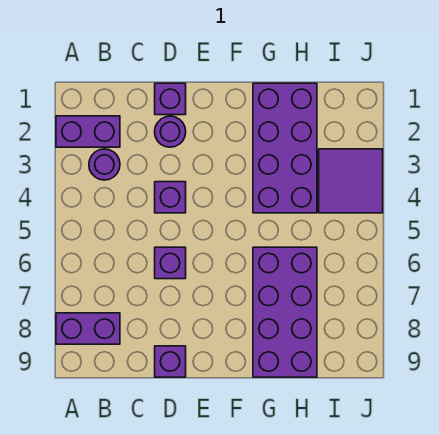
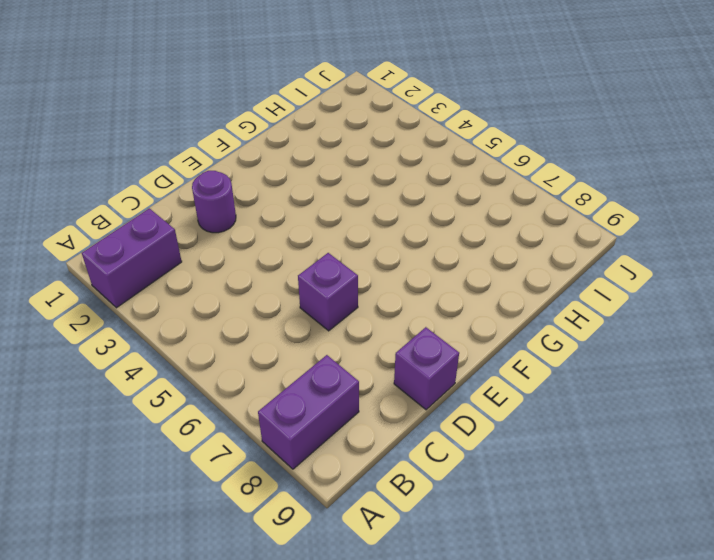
none -> purple round brick B3 level 1
none -> purple brick D1 level 1

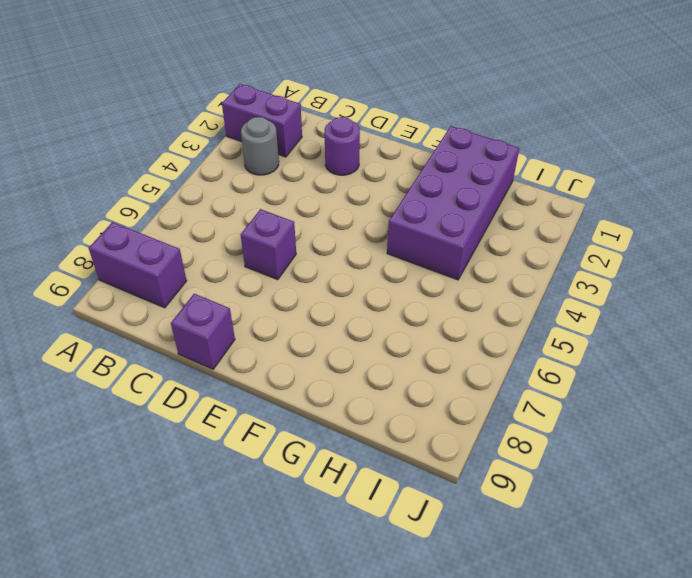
grey round brick B3 level 1 -> purple round brick B3 level 1
none -> purple brick D1 level 1
none -> purple brick D4 level 1

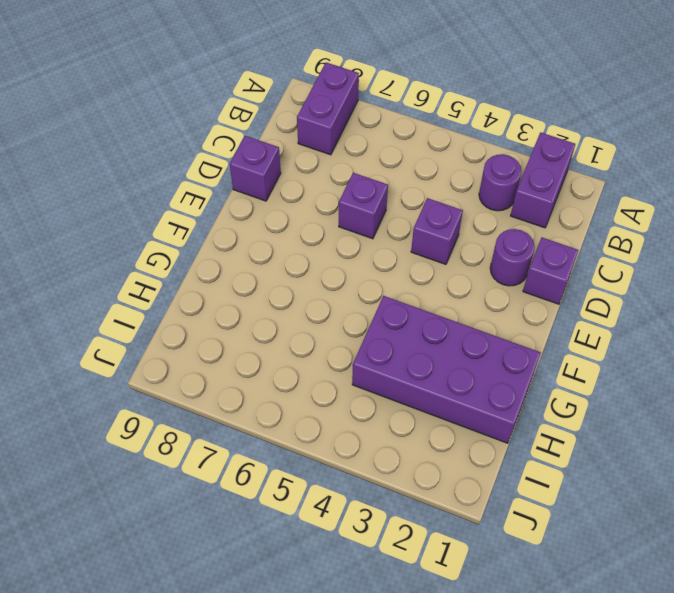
none -> purple brick G6:H9 level 1
none -> purple tile I3:J4 level 1

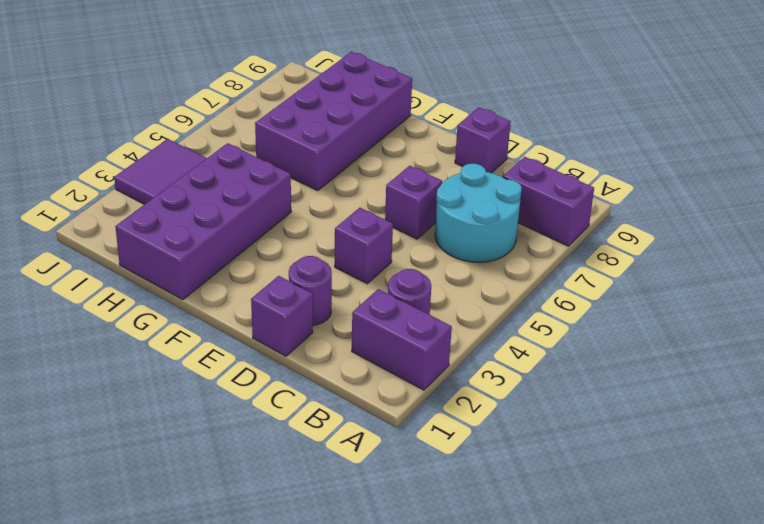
cyan round brick B6:C7 level 1 -> none

